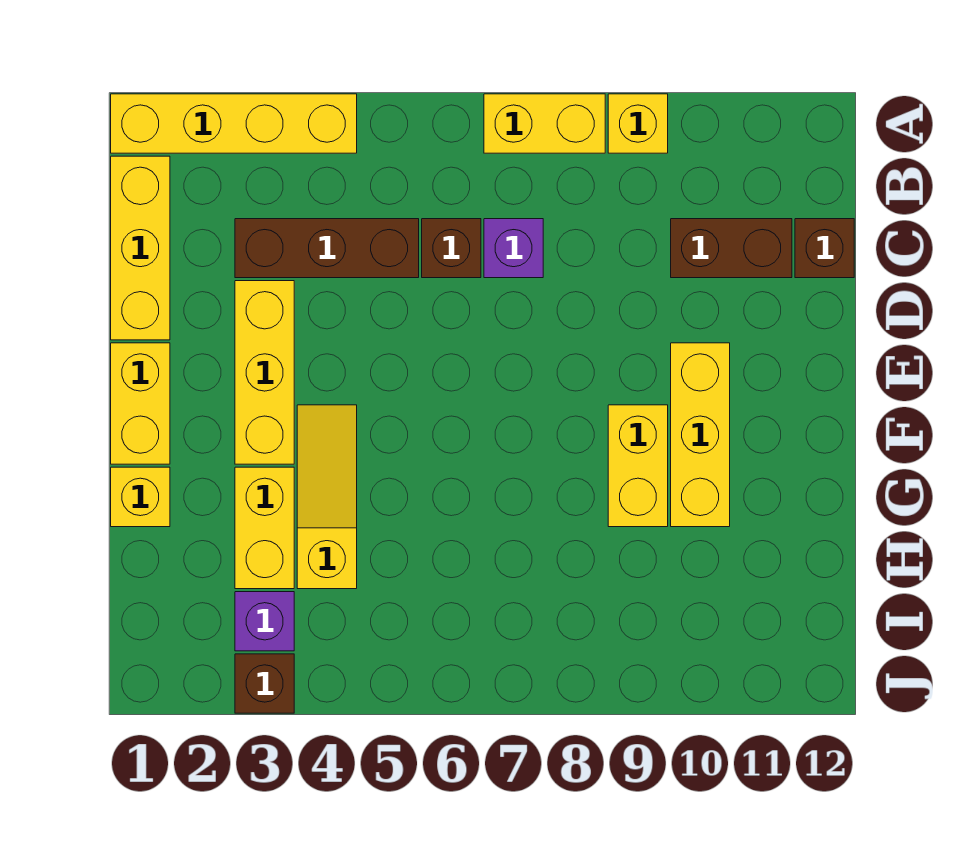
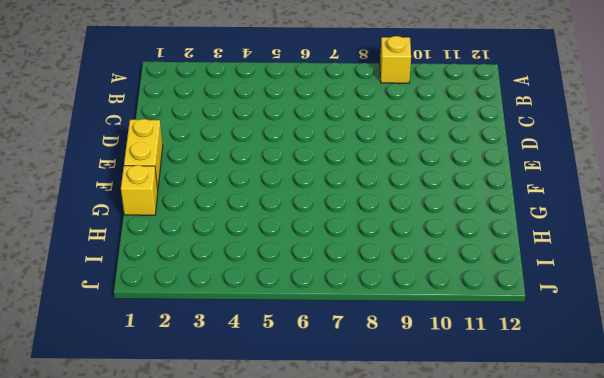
none -> yellow brick A1:A4 level 1
none -> yellow brick A7:A8 level 1
none -> yellow brick B1:D1 level 1

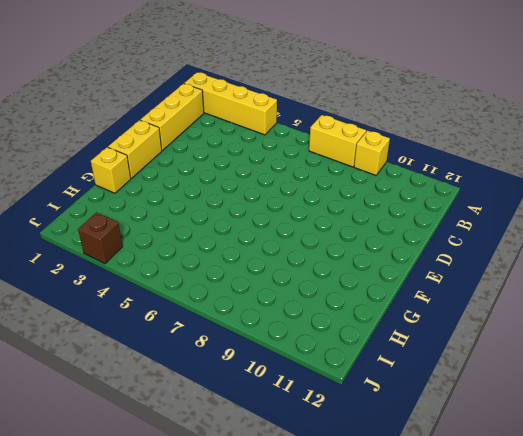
none -> brown brick C3:C5 level 1
none -> brown brick C6 level 1
none -> purple brick C7 level 1

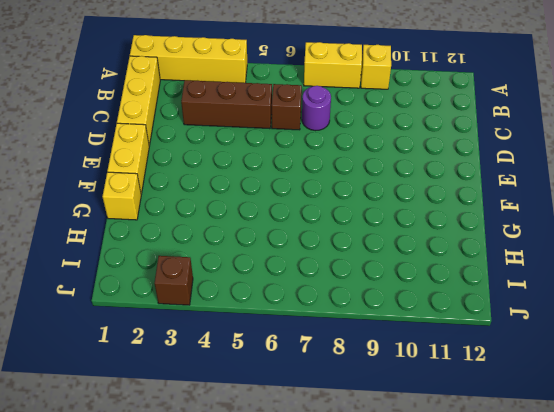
purple round brick C7 level 1 -> purple brick C7 level 1
none -> brown brick C10:C11 level 1
none -> brown brick C12 level 1
none -> yellow brick D3:F3 level 1

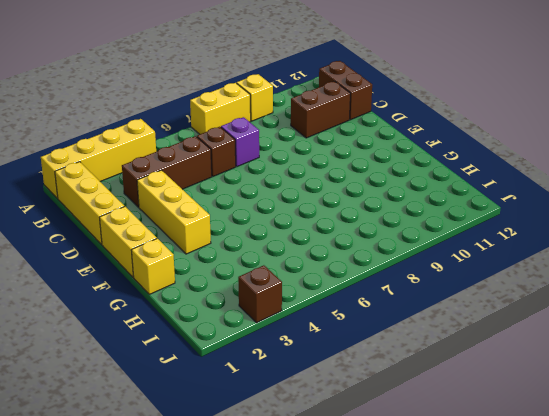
brown brick B12:C12 level 1 -> brown brick C12 level 1
none -> yellow brick E10:G10 level 1
none -> yellow slope F4:H4 level 1 top H
none -> yellow brick F9:G9 level 1

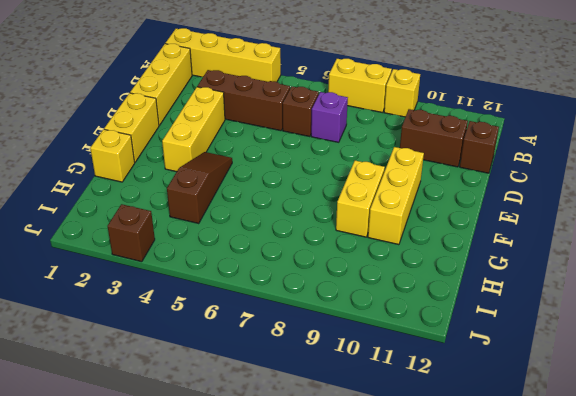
brown slope F4:H4 level 1 top H -> yellow slope F4:H4 level 1 top H
none -> yellow brick G3:H3 level 1
none -> purple brick I3 level 1

